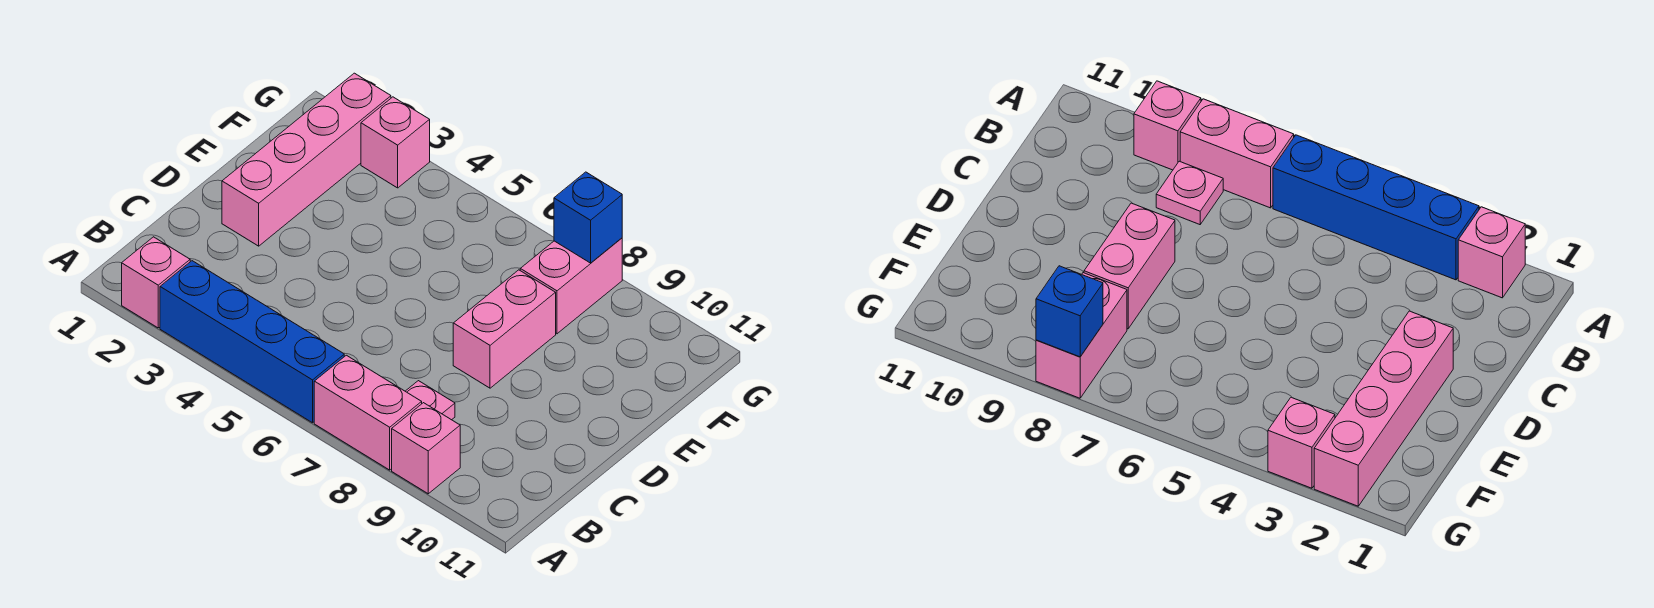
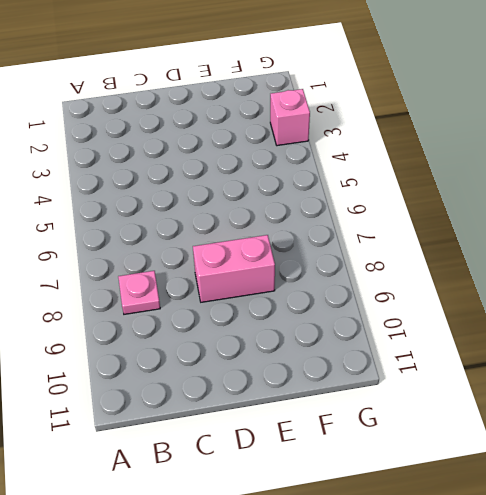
none -> pink brick A2 level 1
none -> blue brick A3:A6 level 1

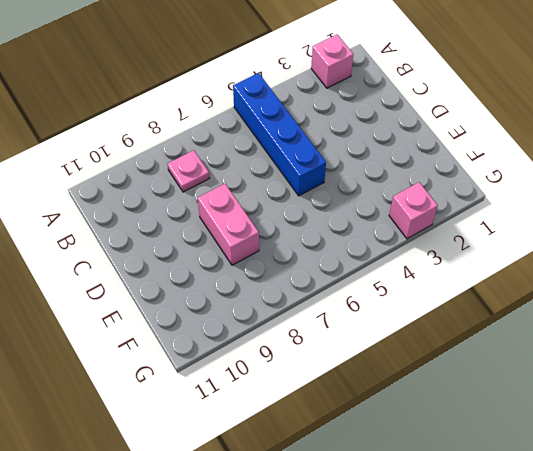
blue brick A5:D5 level 1 -> blue brick A3:A6 level 1
none -> pink brick A7:A8 level 1
none -> pink brick A9 level 1

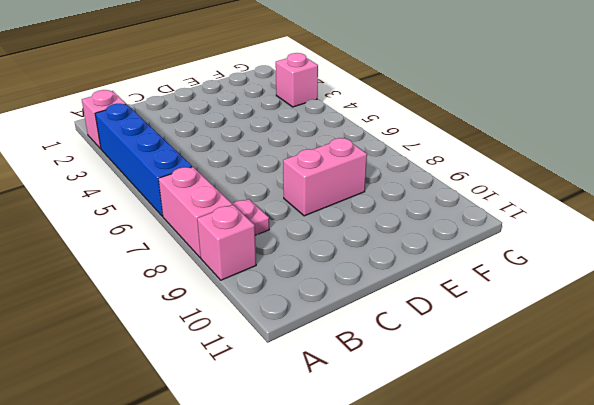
none -> pink brick D2:G2 level 1
none -> pink brick F8:G8 level 1

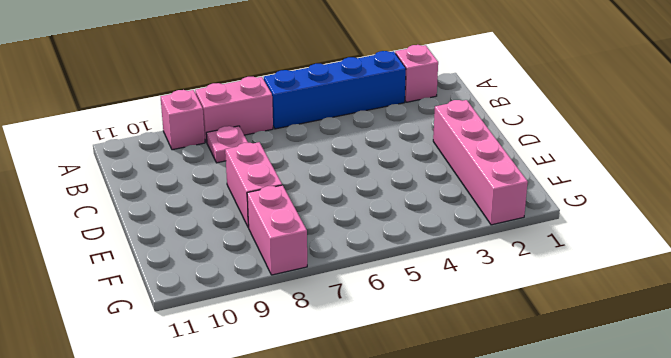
none -> pink brick G3 level 1
none -> blue brick G8 level 2

